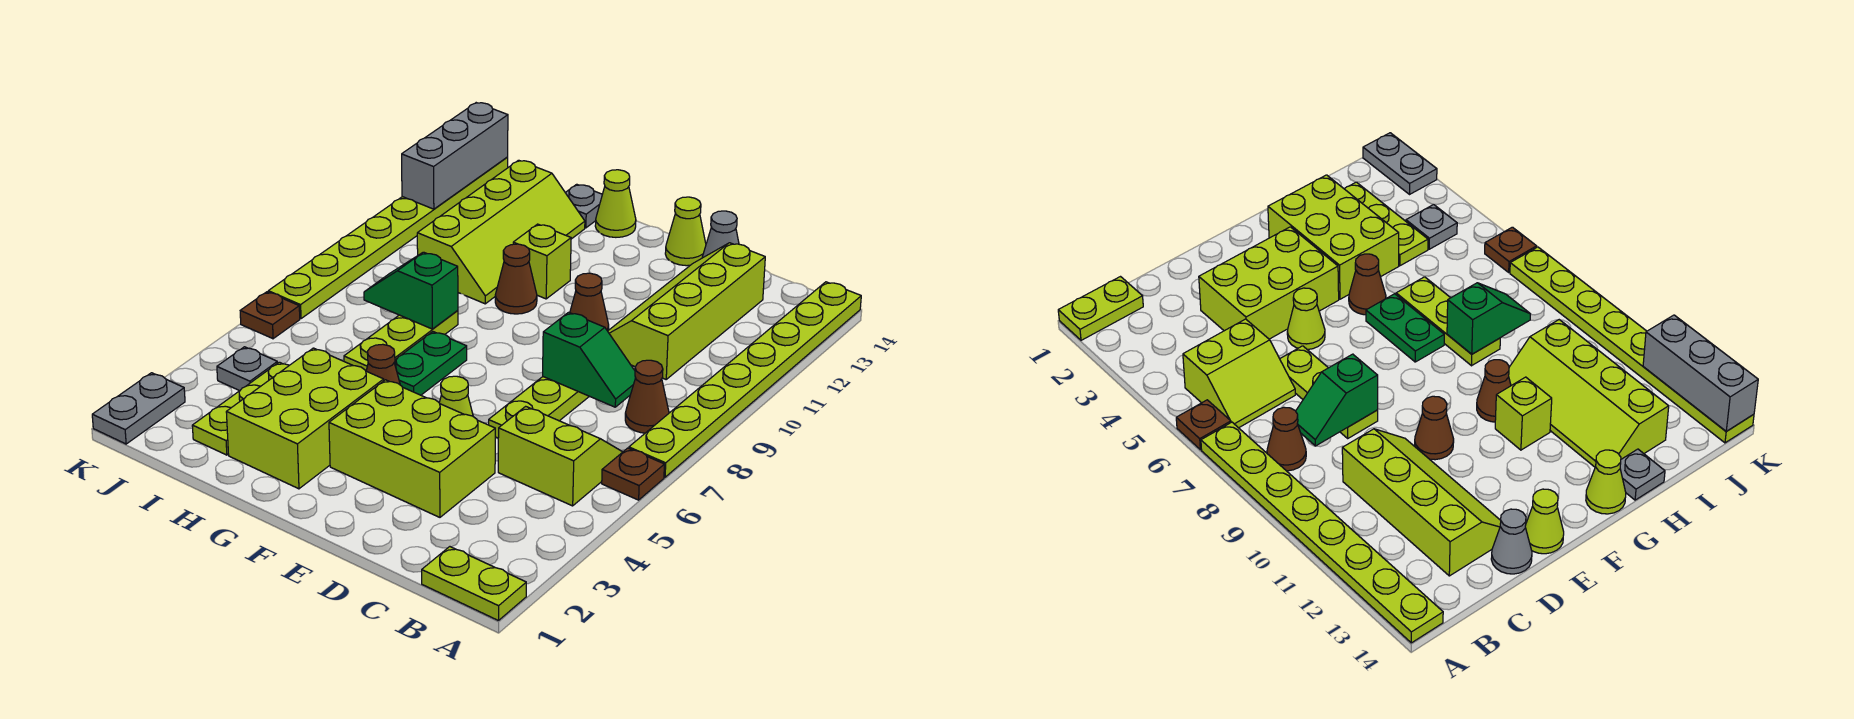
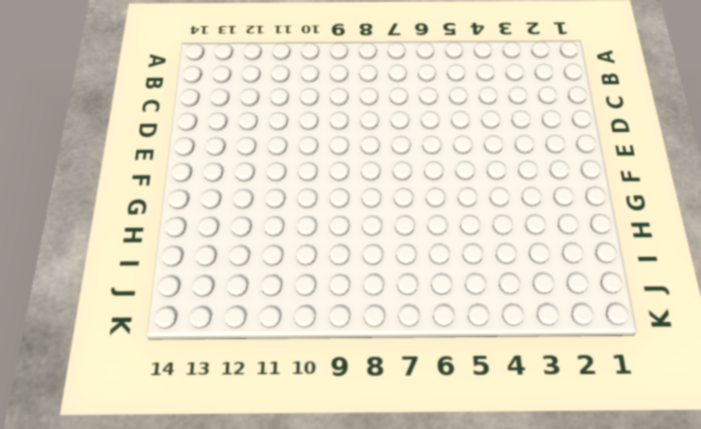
none -> lime plate A1:B1 level 1
none -> brown plate A6 level 1
none -> lime plate A7:A14 level 1

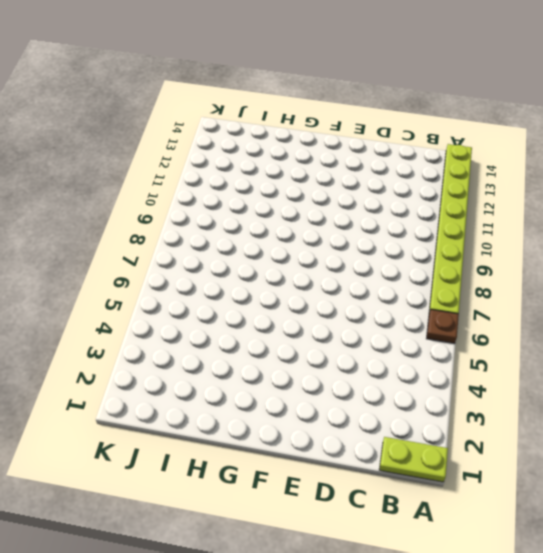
none -> lime slope B5:C6 level 1 top 5
none -> brown cone B8 level 1
none -> lime slope C10:D13 level 1 top C

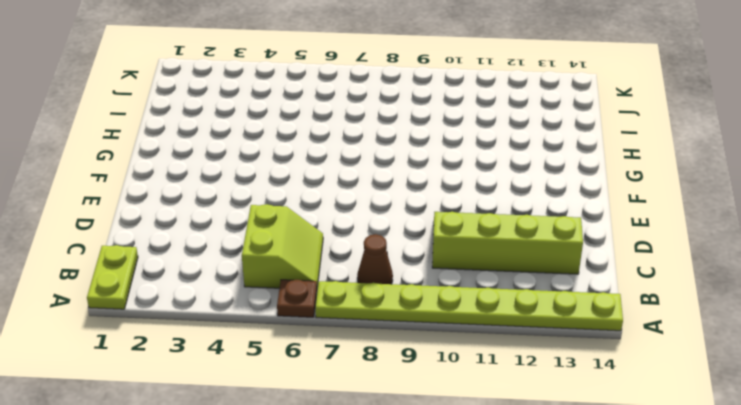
none -> lime brick D3:F4 level 1
none -> lime plate D6:D8 level 1
none -> grey cone D14 level 1

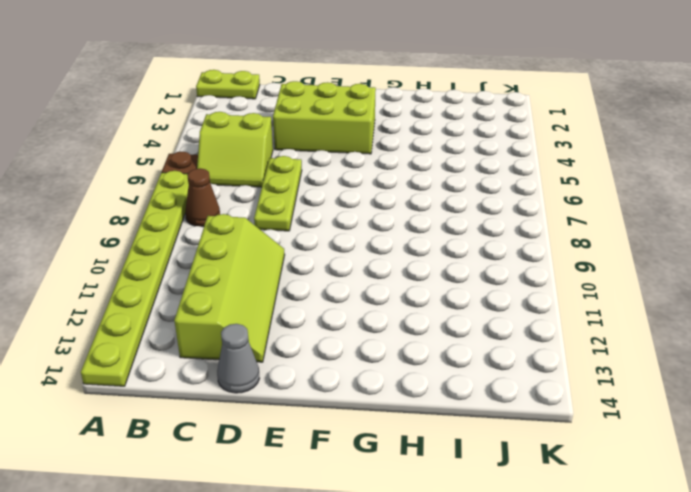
none -> lime cone E5 level 1
none -> brown cone E10 level 1
none -> lime cone E14 level 1

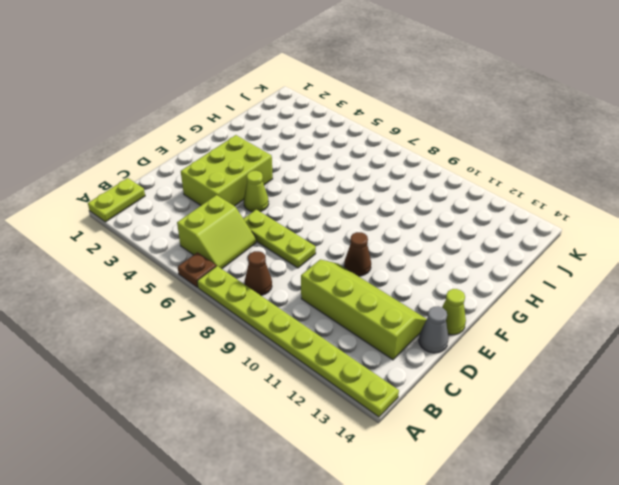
none -> lime brick G2:H4 level 1
none -> brown cone G5 level 1
none -> green plate G6:G7 level 1

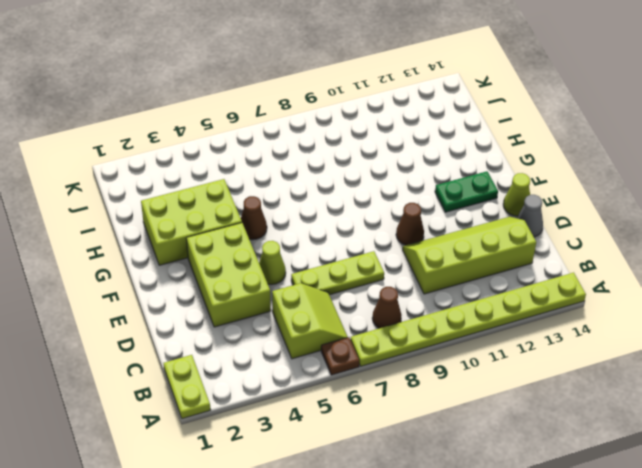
green plate F12:F13 level 1 -> green plate G6:G7 level 1
none -> brown cone G10 level 1
none -> lime brick G11 level 1
none -> lime cone G14 level 1

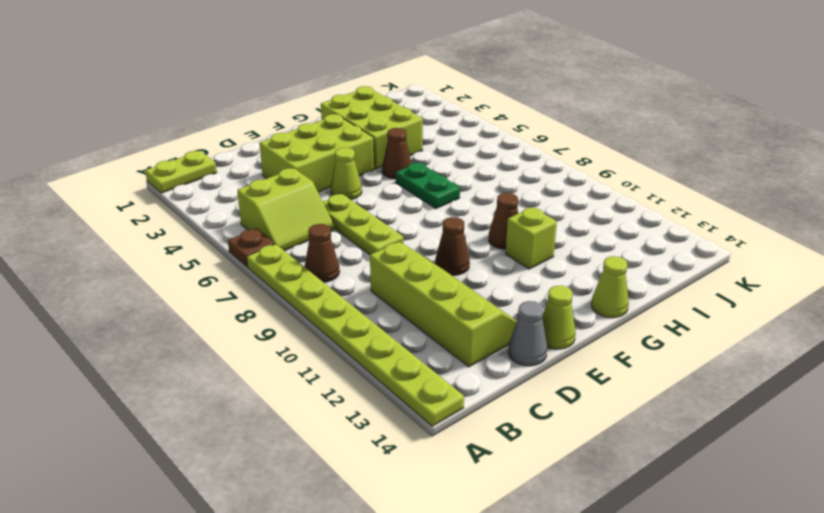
none -> lime plate H6:H8 level 1
none -> lime slope H10:I13 level 1 top I
none -> grey plate H14 level 1

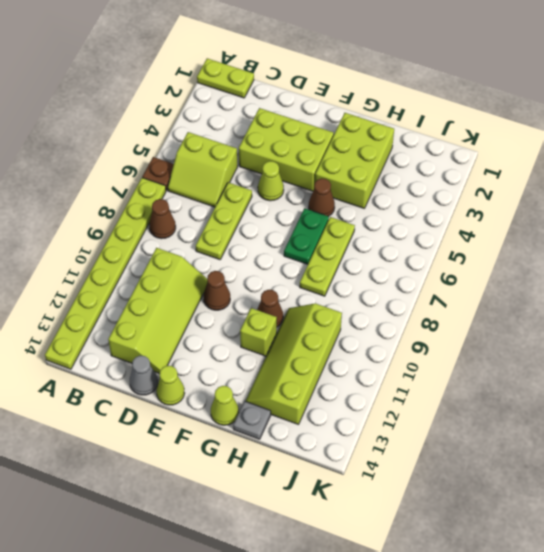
none -> lime plate I2:I4 level 1
none -> grey plate J4 level 1
none -> grey plate K1:K2 level 1

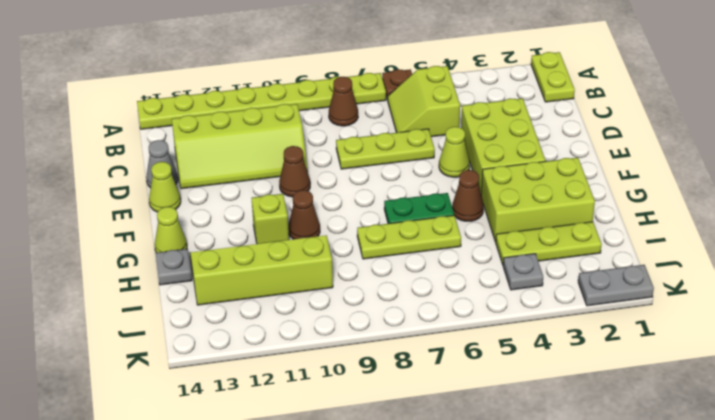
none -> brown plate K6 level 1
none -> lime plate K7:K14 level 1
none -> green slope C8:D8 level 2 top D

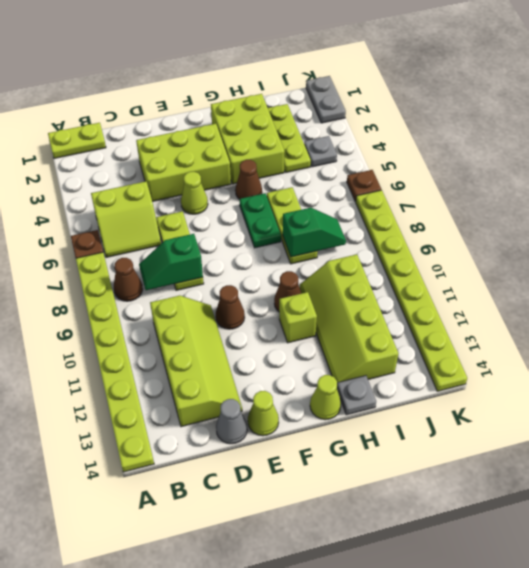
none -> grey brick K12:K14 level 2

